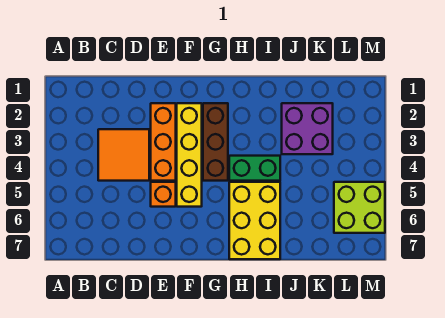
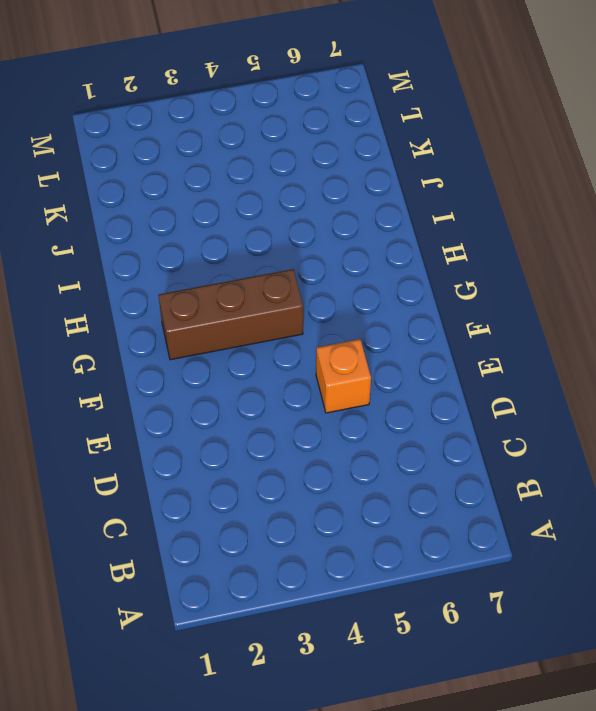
none -> orange tile C3:D4 level 1
none -> orange brick E2:E4 level 1

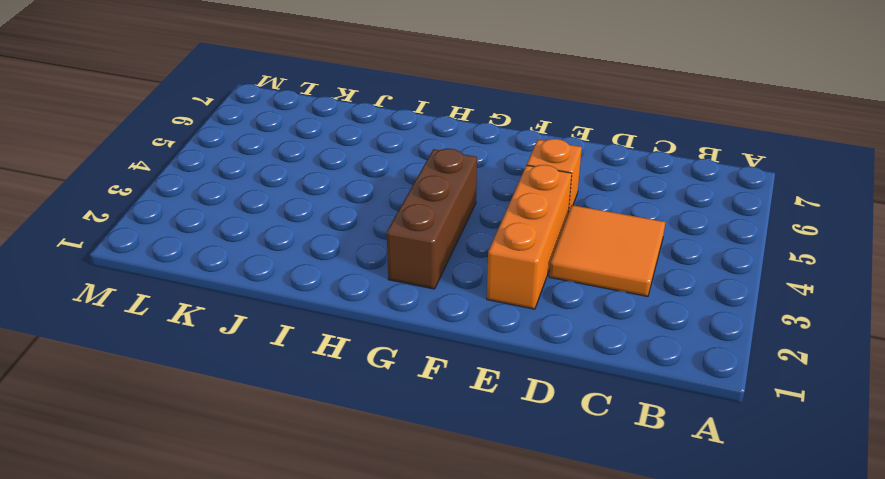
none -> yellow brick F2:F5 level 1
none -> green brick H4:I4 level 1

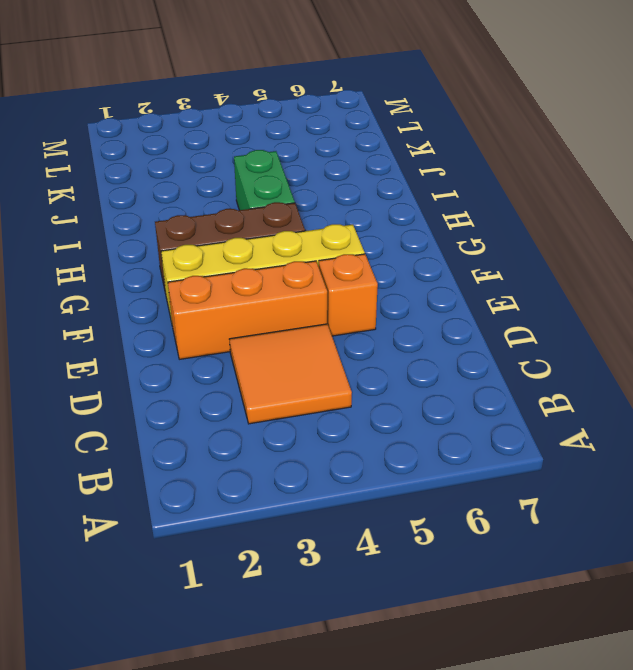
none -> yellow brick H5:I7 level 1
none -> purple brick J2:K3 level 1

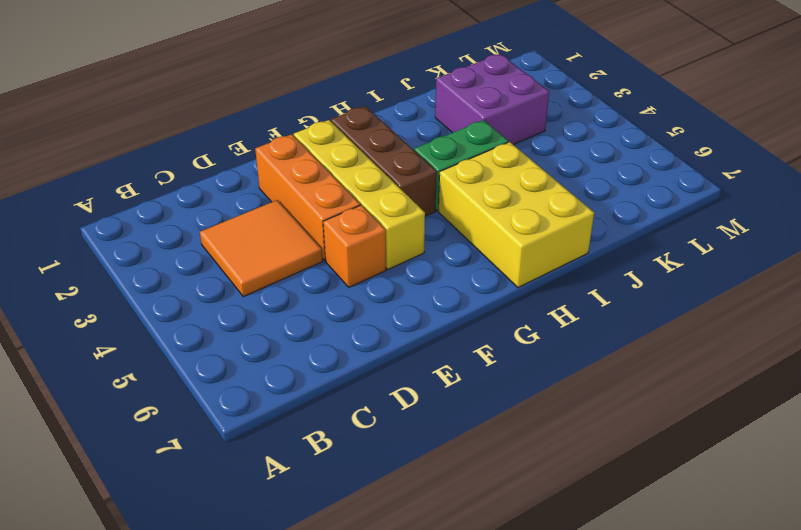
none -> lime brick L5:M6 level 1

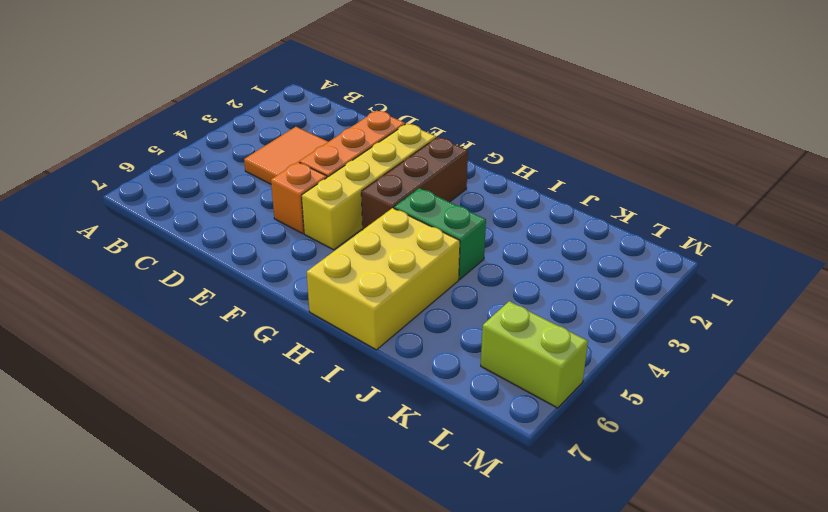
lime brick L6:M6 level 1 -> lime brick L5:M6 level 1
none -> purple brick J2:K3 level 1

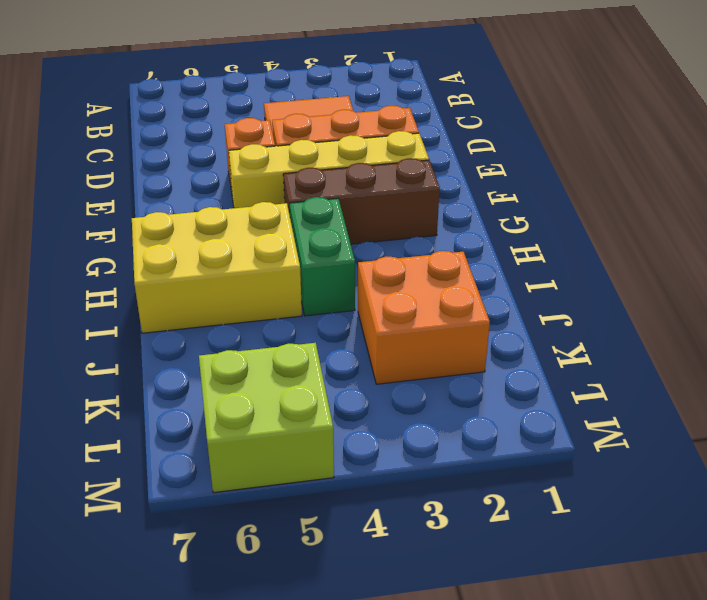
orange brick J2:K3 level 1 -> purple brick J2:K3 level 1

